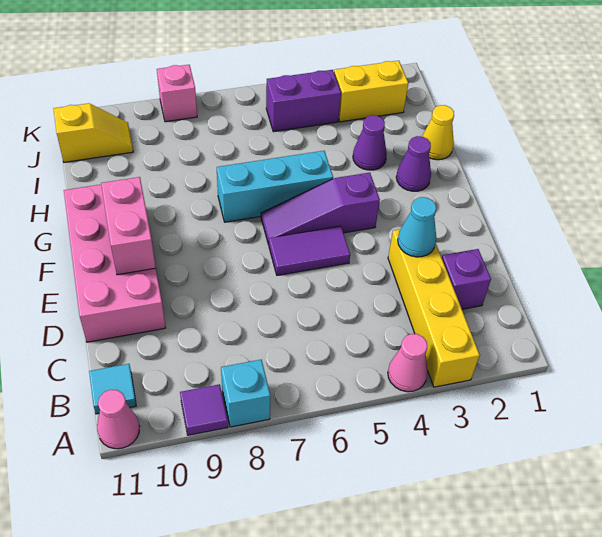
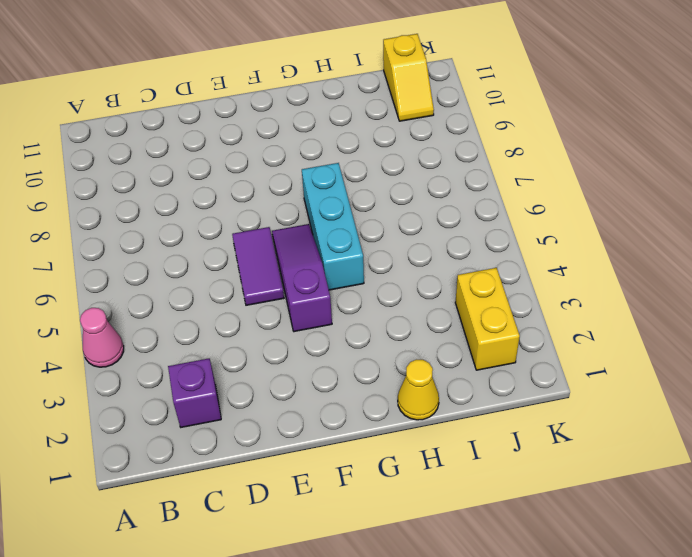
none -> yellow brick A3:D3 level 1
none -> cyan brick A8 level 1
none -> purple tile A9 level 1

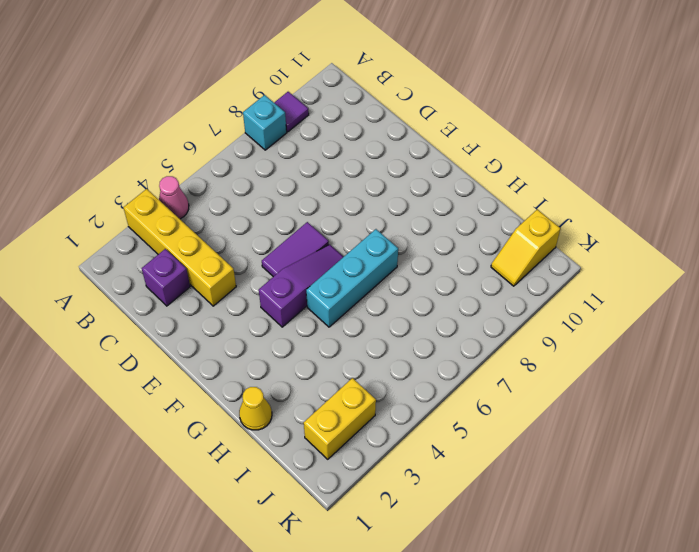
none -> pink cone A11 level 1
none -> cyan tile B11 level 1
none -> pink brick D10:G11 level 1

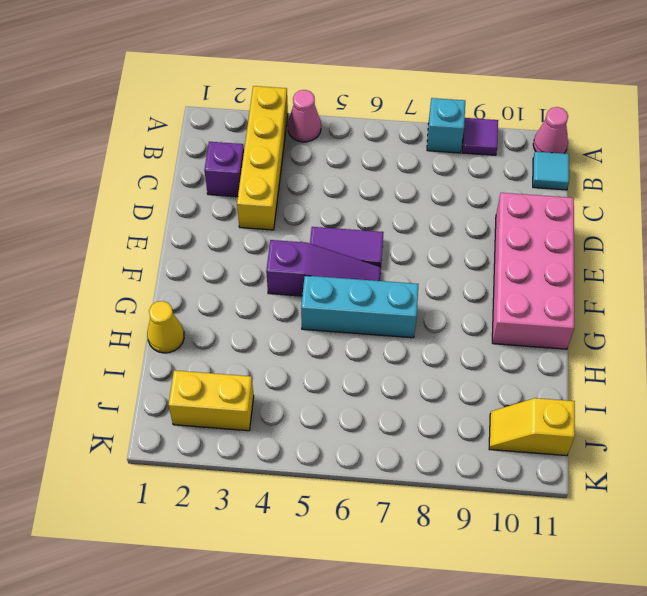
none -> purple cone G2 level 1
none -> purple cone H3 level 1
none -> purple brick J4:J5 level 1

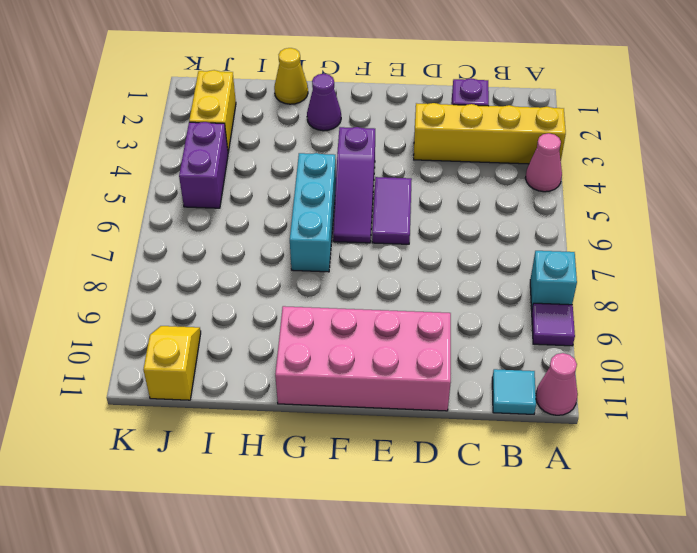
none -> purple cone H3 level 1
none -> pink brick K8 level 1
none -> cyan cone D3 level 2

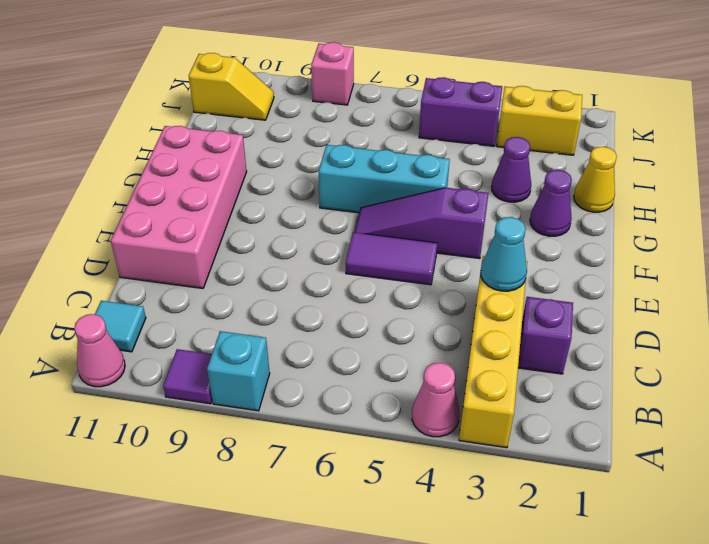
none -> pink brick E10:F10 level 2

